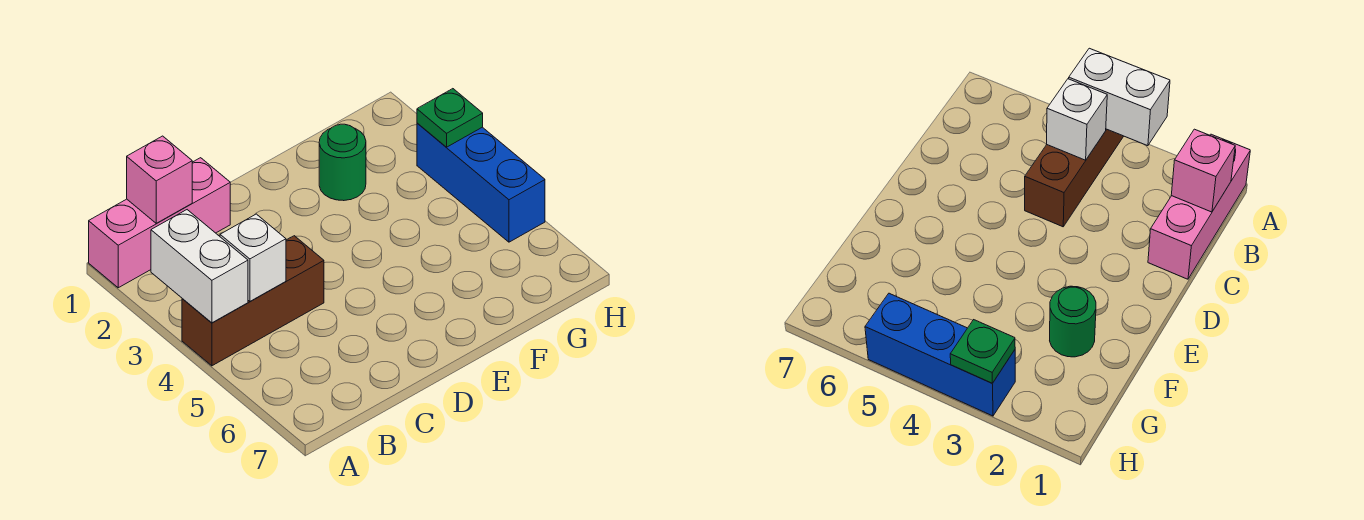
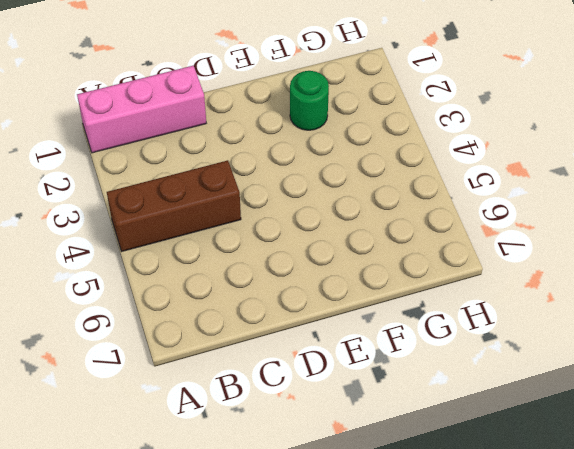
none -> blue brick H3:H5 level 1
none -> white brick A3:A4 level 2

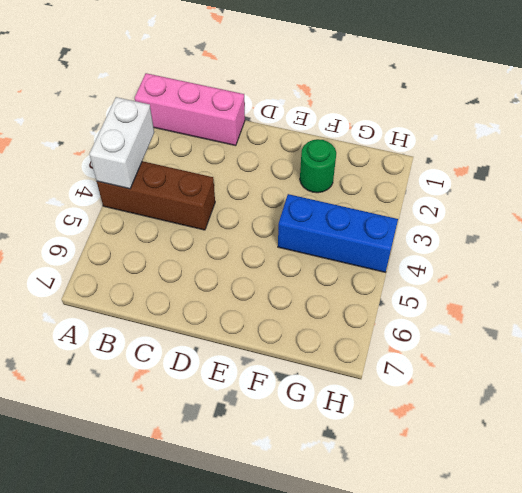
blue brick F4:H4 level 1 -> blue brick H3:H5 level 1
none -> pink brick B1 level 2
none -> white brick B4 level 2

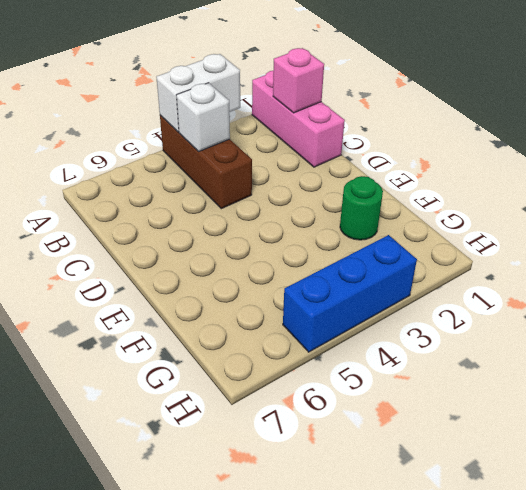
none -> green plate H3 level 2

